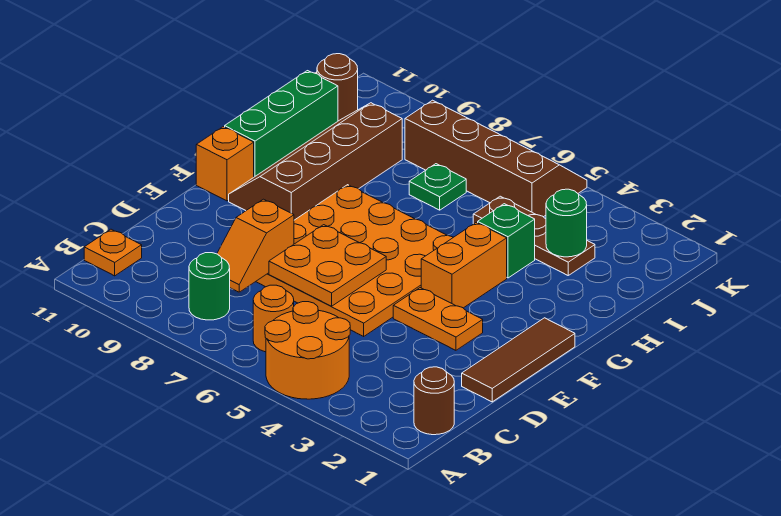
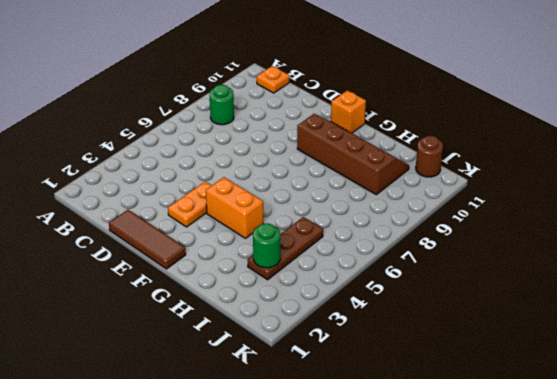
none -> orange round brick A4:B5 level 1
none -> brown round brick B1 level 1
none -> orange round brick B6 level 1

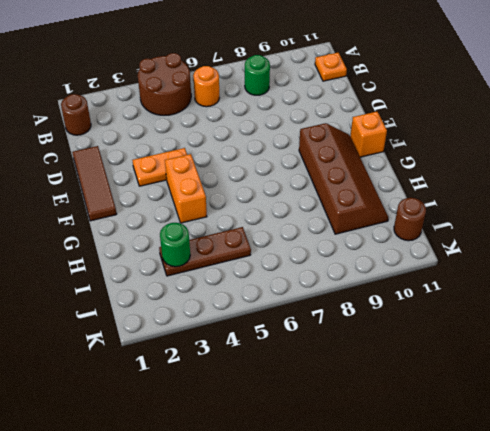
brown round brick A4:B5 level 1 -> orange round brick A4:B5 level 1
none -> orange plate D5:G8 level 1
none -> green brick G11:I11 level 1
none -> green brick H4 level 1

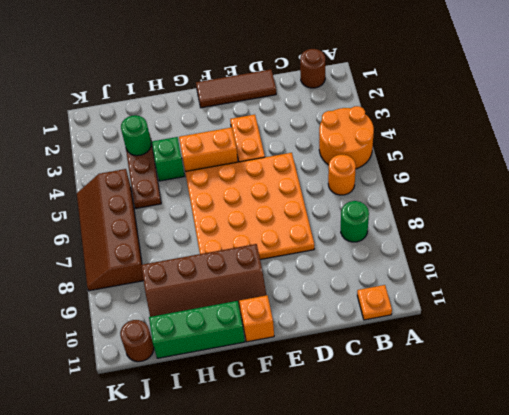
none -> green plate I7 level 1
none -> orange slope C8:D8 level 2 top D
none -> orange plate D6:E7 level 2

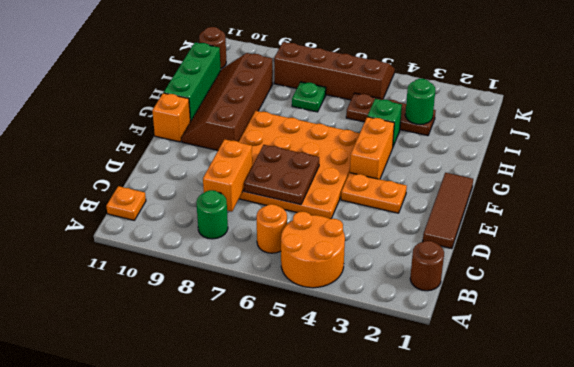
orange brick C8:D8 level 2 -> orange slope C8:D8 level 2 top D
brown plate D6:E7 level 2 -> orange plate D6:E7 level 2

